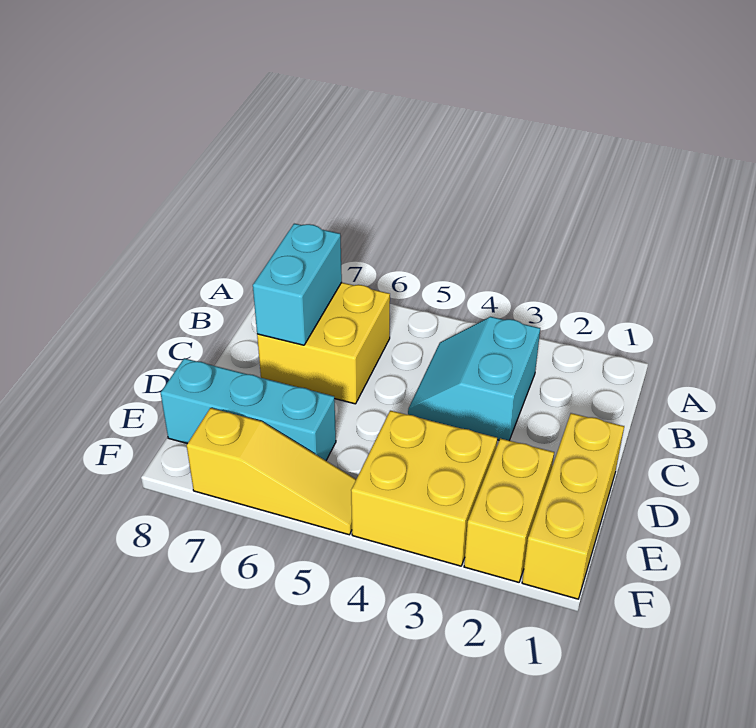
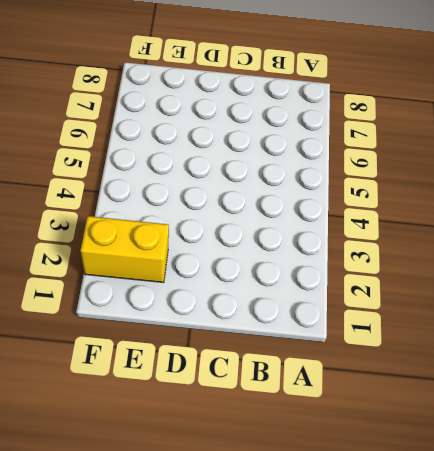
none -> cyan slope B3:C4 level 1 top 3
none -> yellow brick B6:C7 level 1

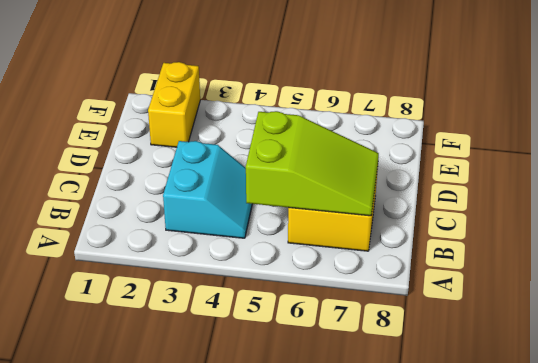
lime slope B5:C7 level 2 top 5 -> cyan brick B7:C7 level 2
none -> yellow brick D1:F1 level 1
none -> yellow brick E3:F4 level 1

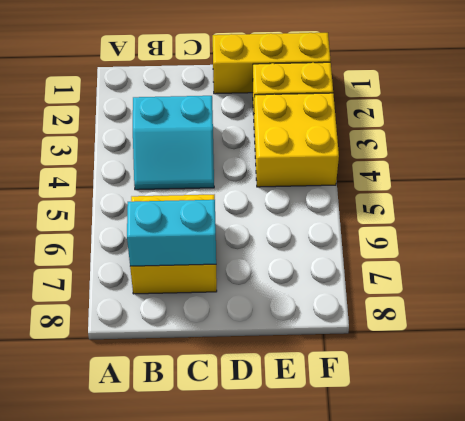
none -> cyan brick E6:E8 level 1
none -> yellow slope F5:F7 level 1 top 7

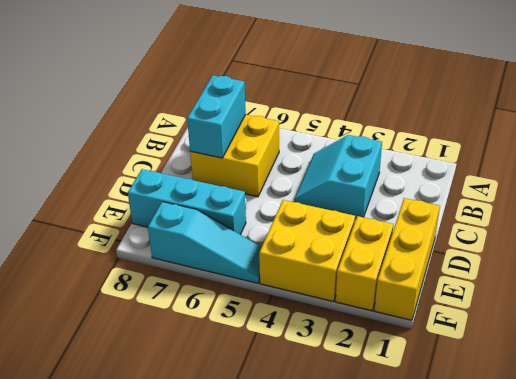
cyan slope F5:F7 level 1 top 7 -> yellow slope F5:F7 level 1 top 7

